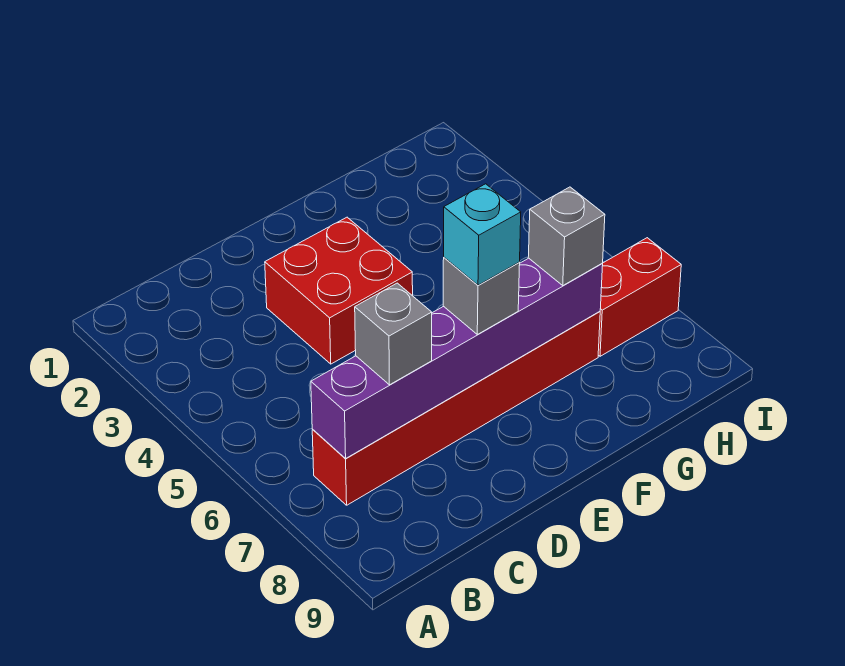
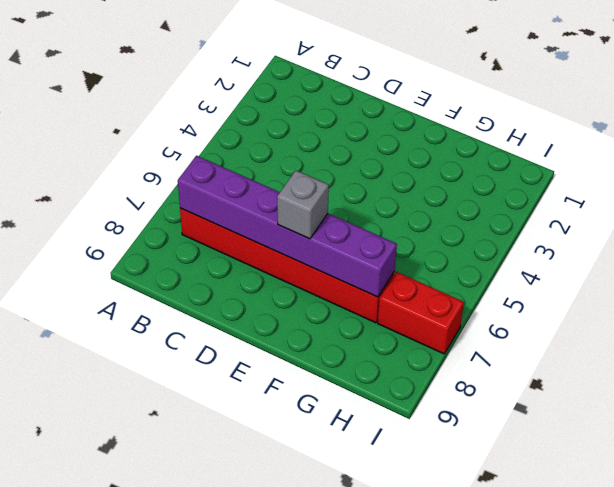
none -> red brick D3:E4 level 1
none -> grey brick C7 level 3

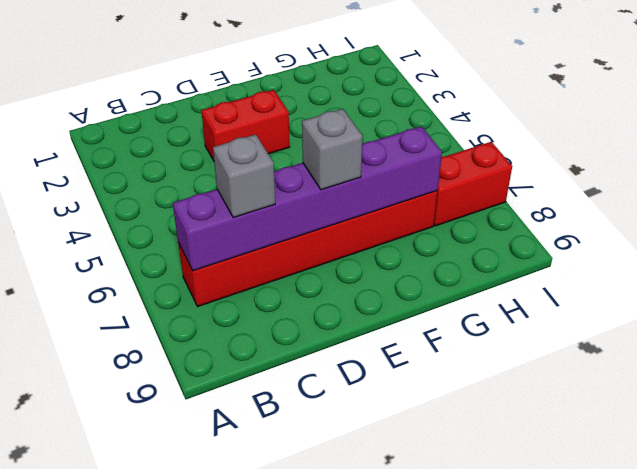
red brick D3:E3 level 1 -> red brick D3:E4 level 1
none -> grey brick G7 level 3
none -> cyan brick E7 level 4

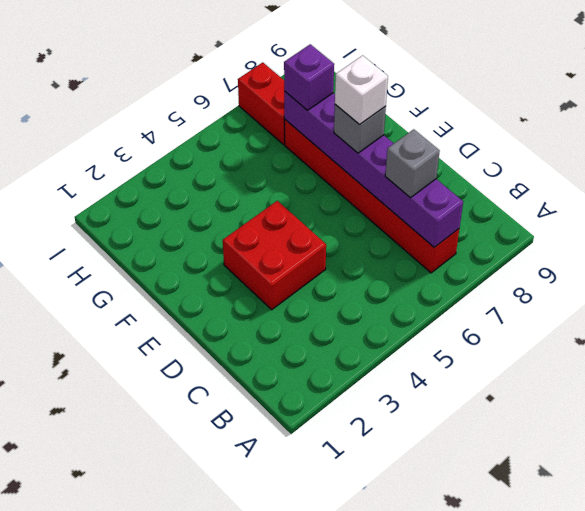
white brick E7 level 4 -> cyan brick E7 level 4
purple brick G7 level 3 -> grey brick G7 level 3

